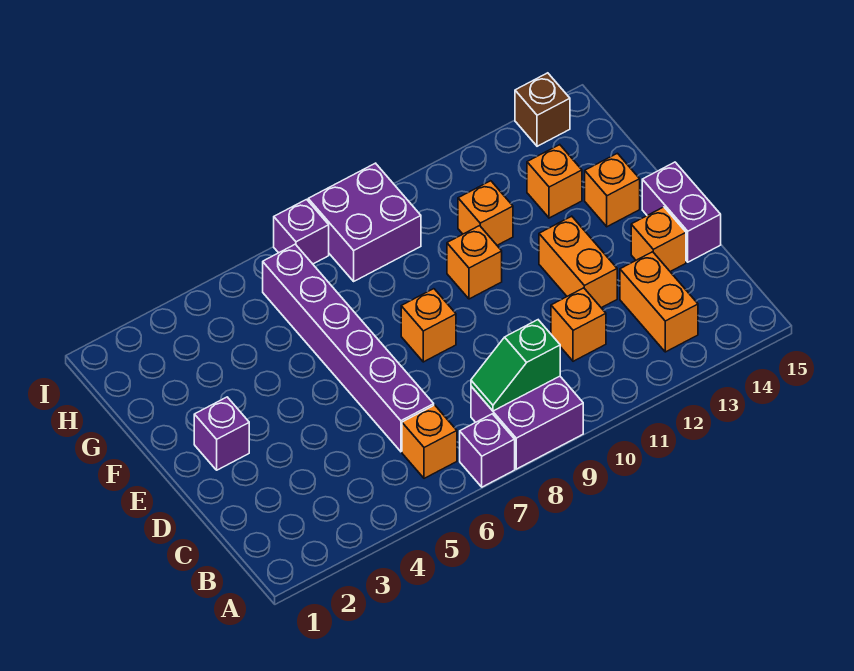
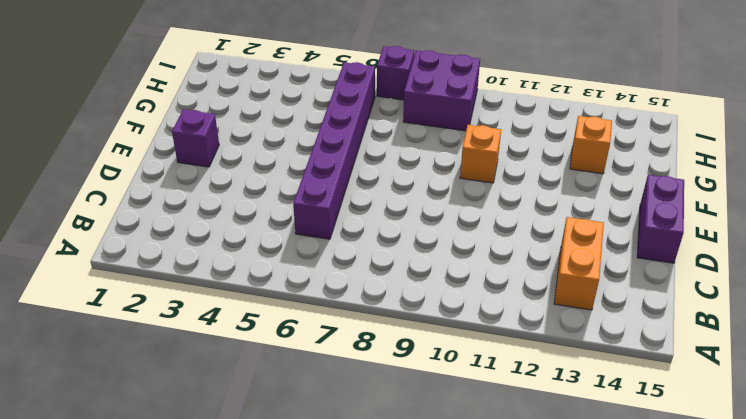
none -> purple brick A7 level 1
none -> purple brick A8:B9 level 1
none -> orange brick B6 level 1

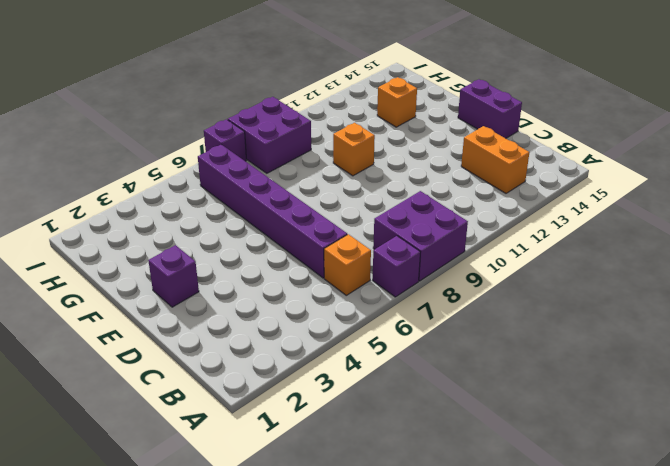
none -> orange brick C11 level 1
none -> orange brick D12:E12 level 1
none -> orange brick D14 level 1

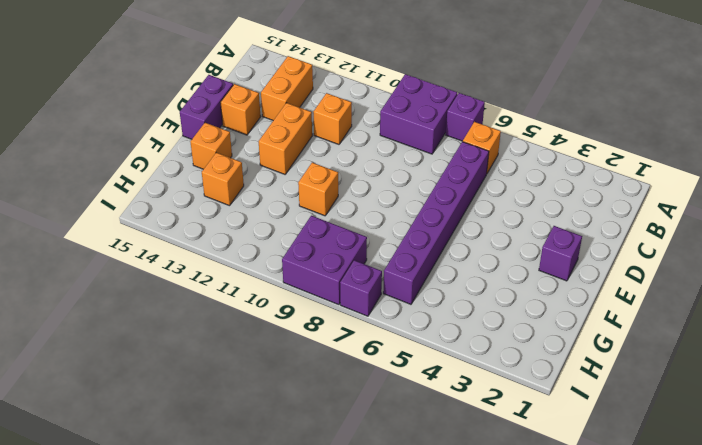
none -> orange brick E8 level 1
none -> orange brick G11 level 1
none -> brown brick I14 level 1

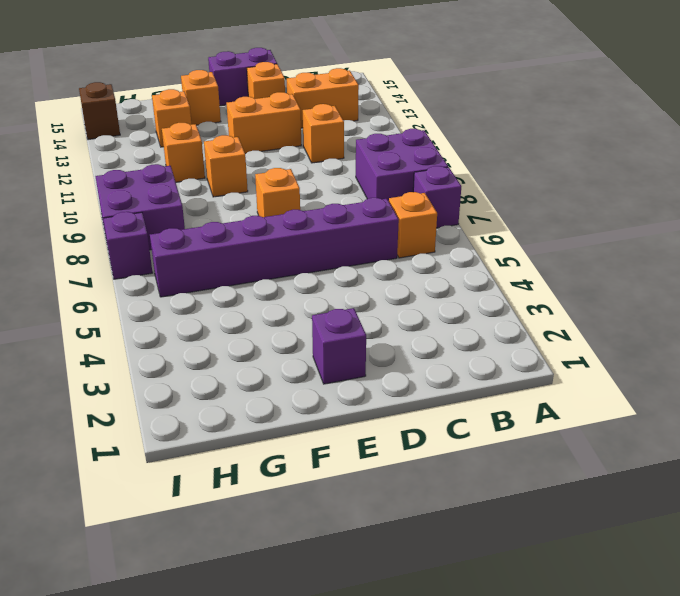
none -> green slope B8:B9 level 2 top 9

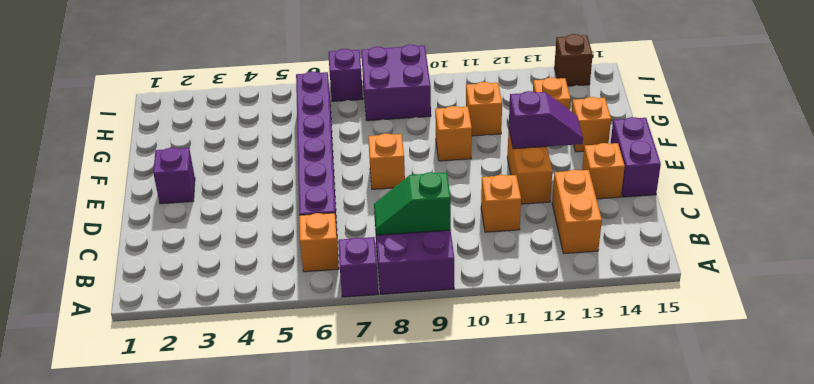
purple slope E12:E13 level 2 top 12 -> none

